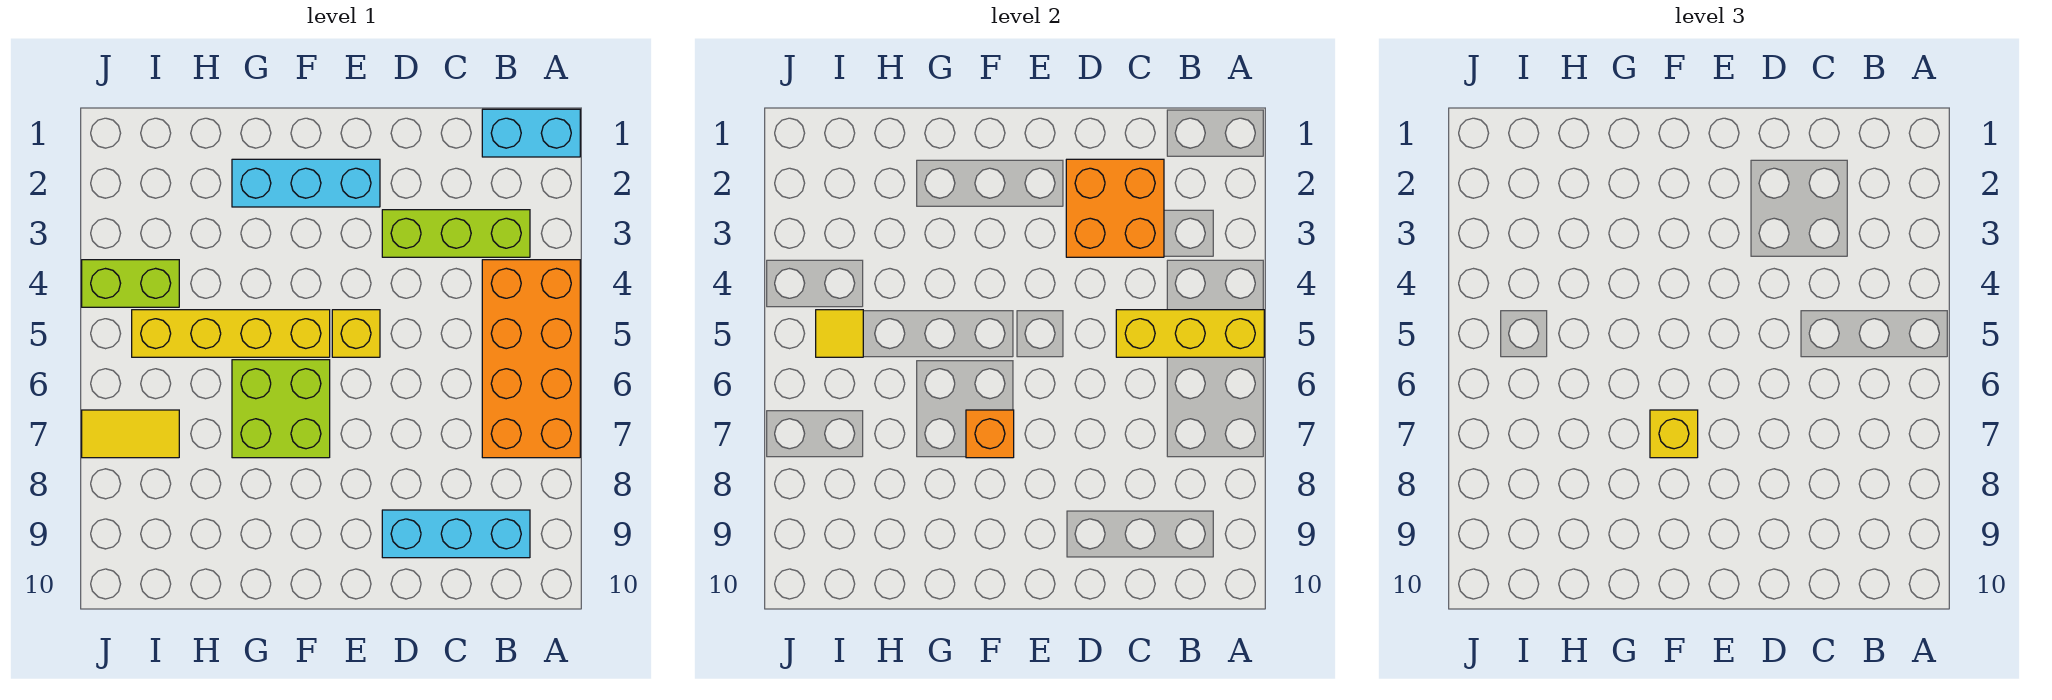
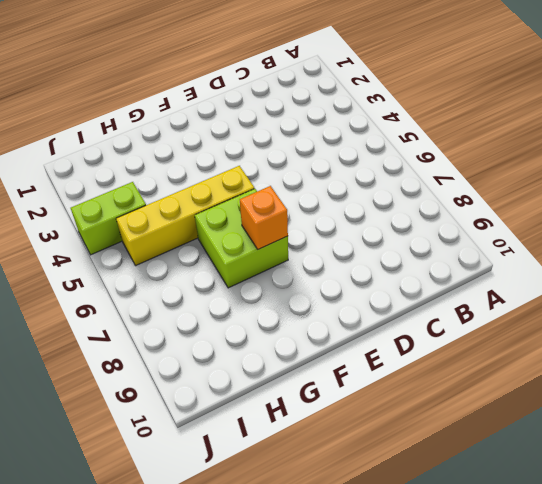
none -> cyan brick A1:B1 level 1
none -> orange brick A4:B7 level 1
none -> lime brick B3:D3 level 1

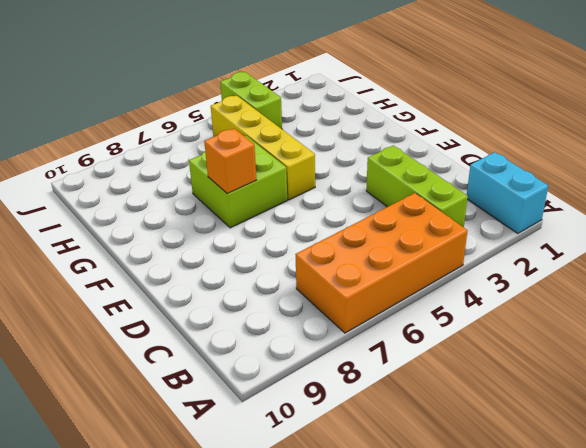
none -> cyan brick B9:D9 level 1
none -> cyan brick E2:G2 level 1
none -> yellow brick E5 level 1

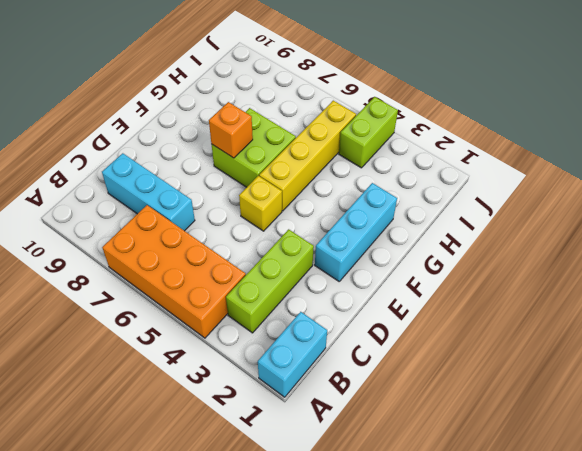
cyan brick C7:C9 level 1 -> cyan brick B9:D9 level 1
none -> yellow tile I7:J7 level 1
none -> yellow brick A5:C5 level 2
none -> orange brick C2:D3 level 2

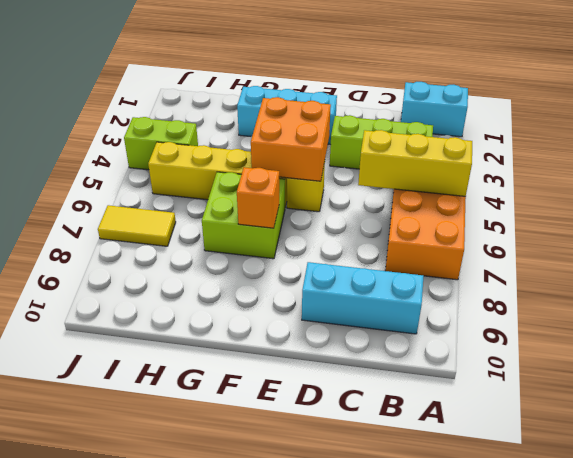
orange brick E4:F5 level 2 -> orange brick C2:D3 level 2
none -> yellow tile I5 level 2
none -> yellow brick F7 level 3

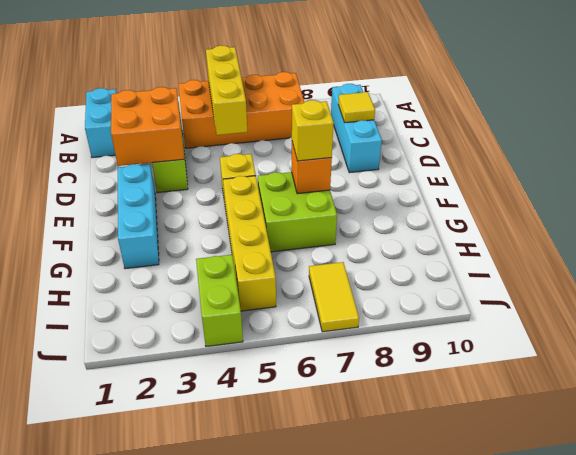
yellow tile C9 level 2 -> yellow tile I5 level 2

